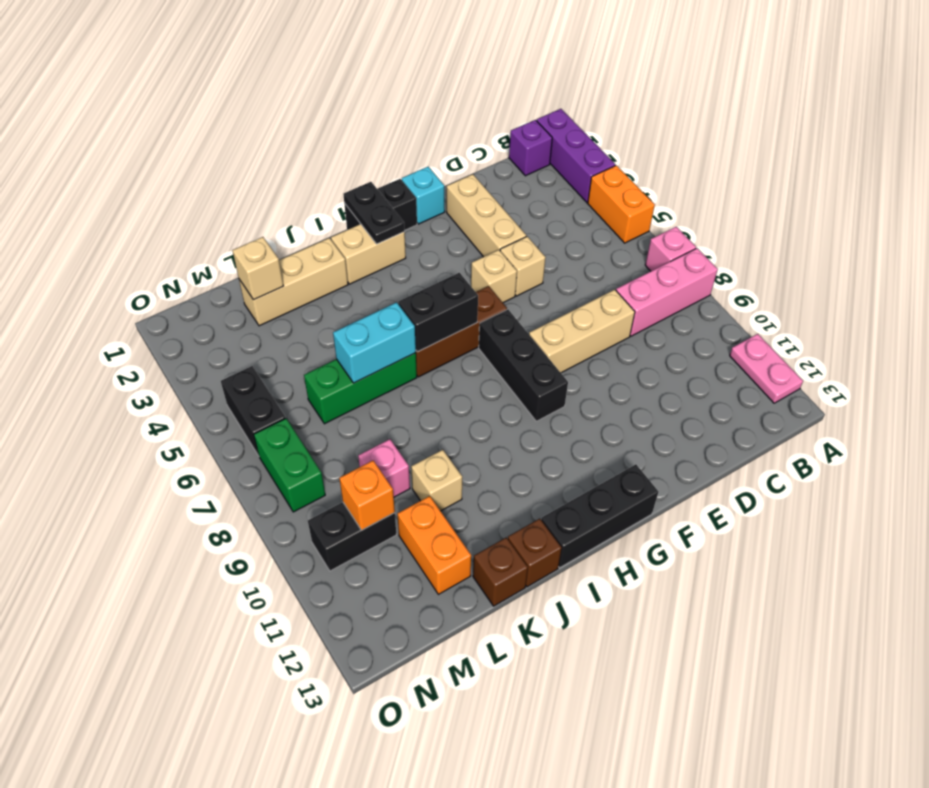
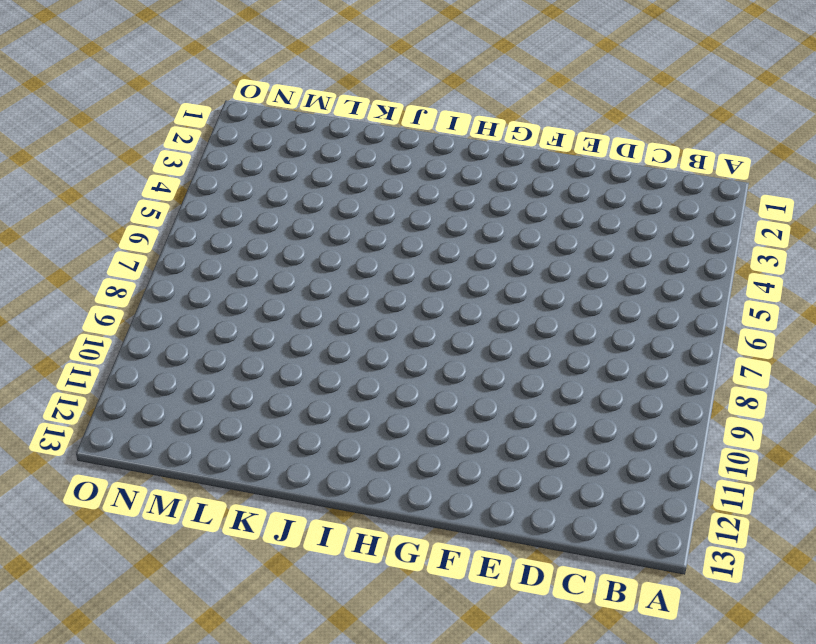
none -> purple brick A1:A3 level 1
none -> orange brick A4:A5 level 1
none -> pink brick A7 level 1
none -> pink brick A8:C8 level 1

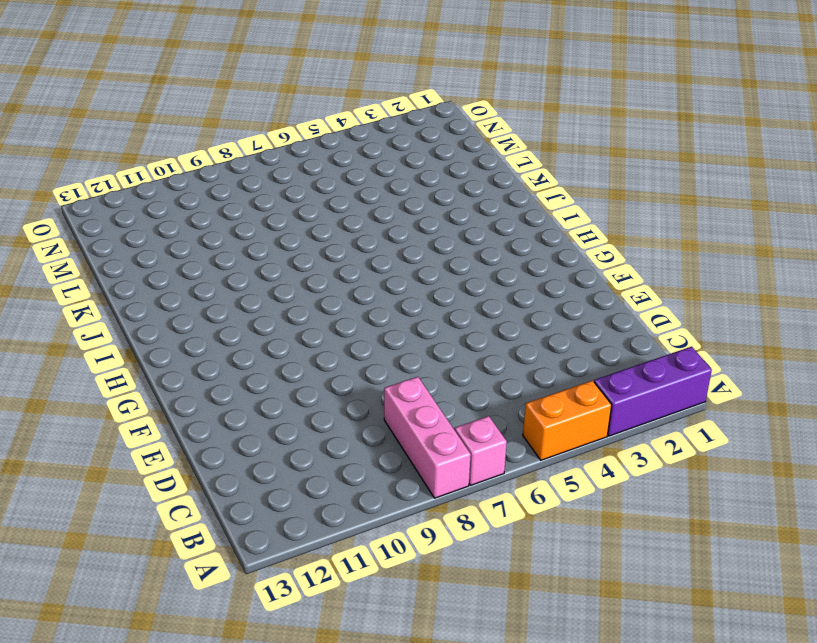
none -> pink plate A11:A12 level 1
none -> purple brick B1 level 1
none -> tan brick D8:F8 level 1
none -> tan brick E2:E4 level 1

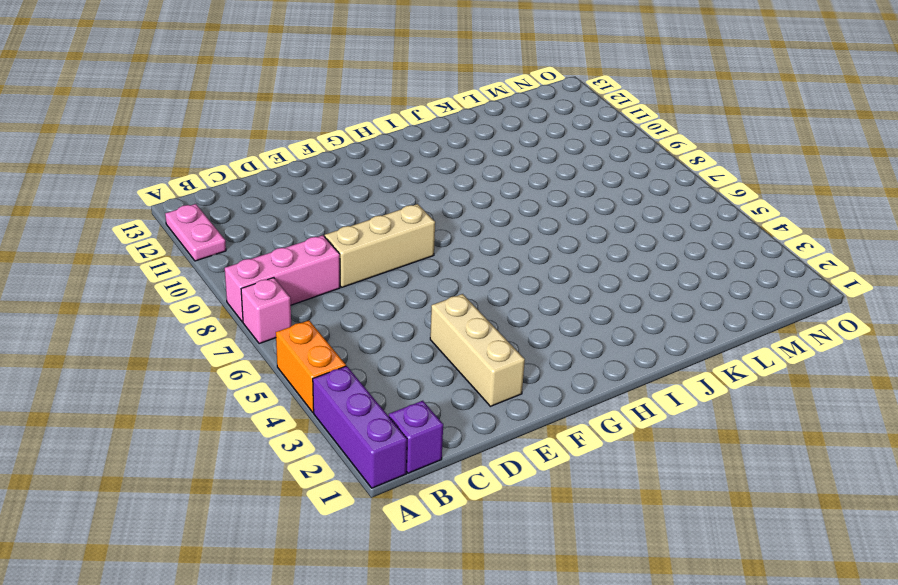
none -> tan brick E5 level 1
none -> cyan brick F1 level 1
none -> tan brick F5 level 1
none -> black brick G1:H1 level 1

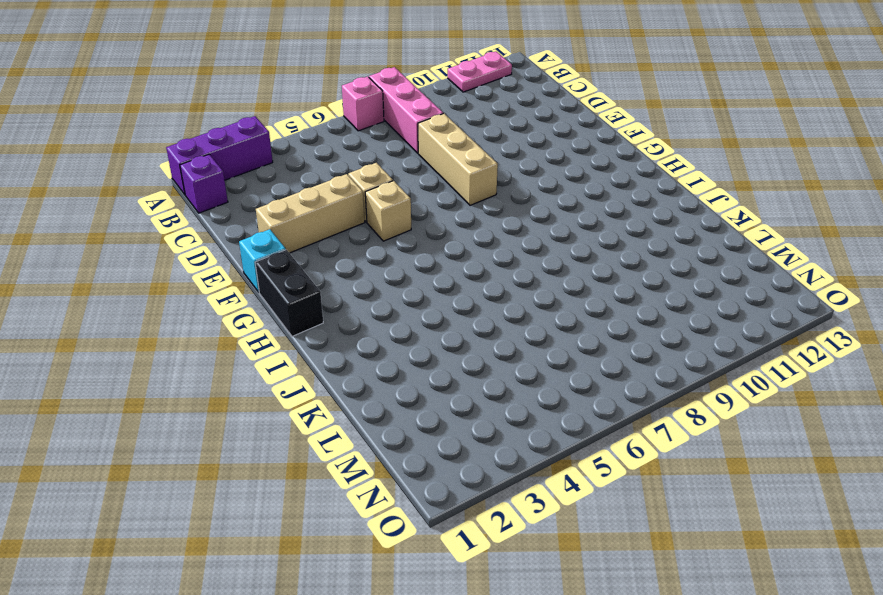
none -> orange brick A4:A5 level 1
none -> brown brick G6:I6 level 1
none -> black brick G7:G9 level 1
none -> black brick G13:I13 level 1

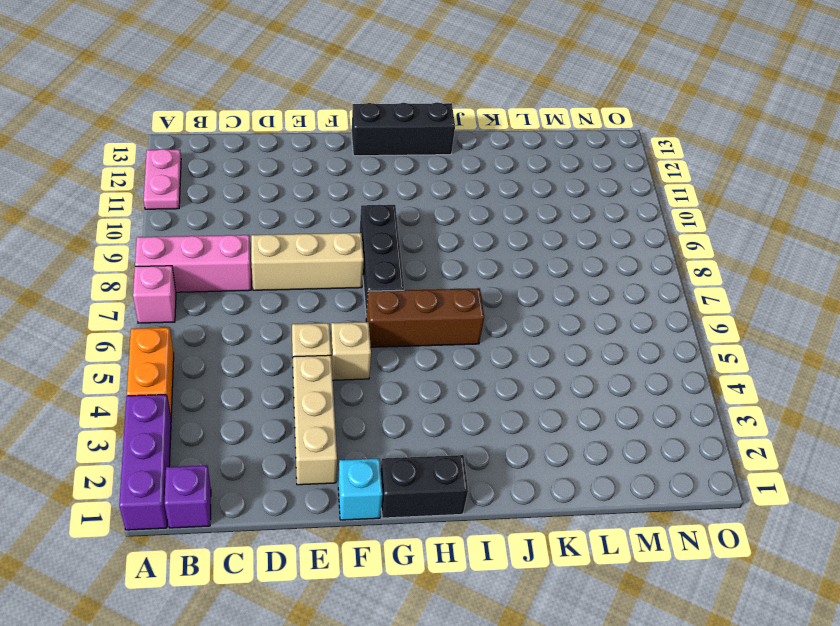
none -> tan brick H2:I2 level 1
none -> tan brick J2:L2 level 1
none -> green brick J6:L6 level 1
none -> brown brick J13 level 1

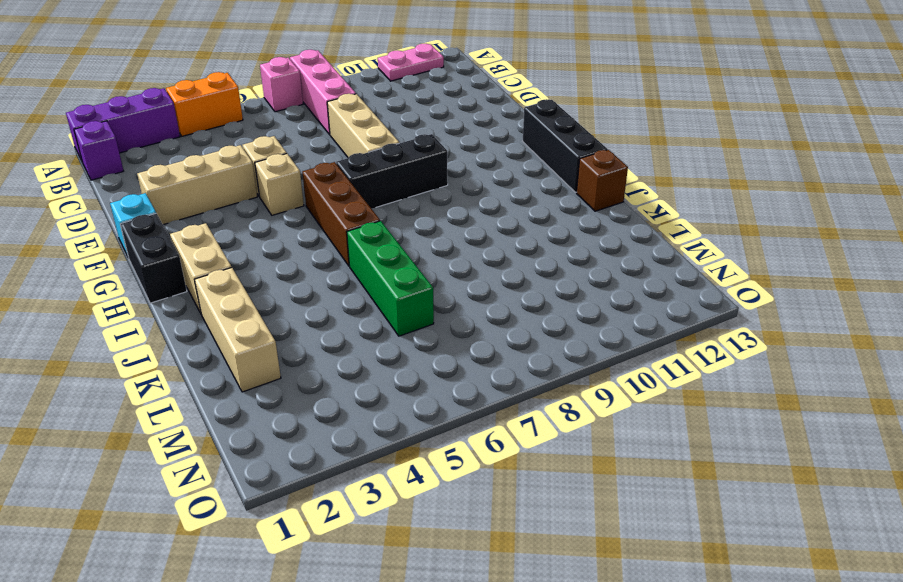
none -> tan brick K10 level 1
none -> brown brick K13 level 1
none -> pink brick L9 level 1
none -> orange brick L11:L12 level 1

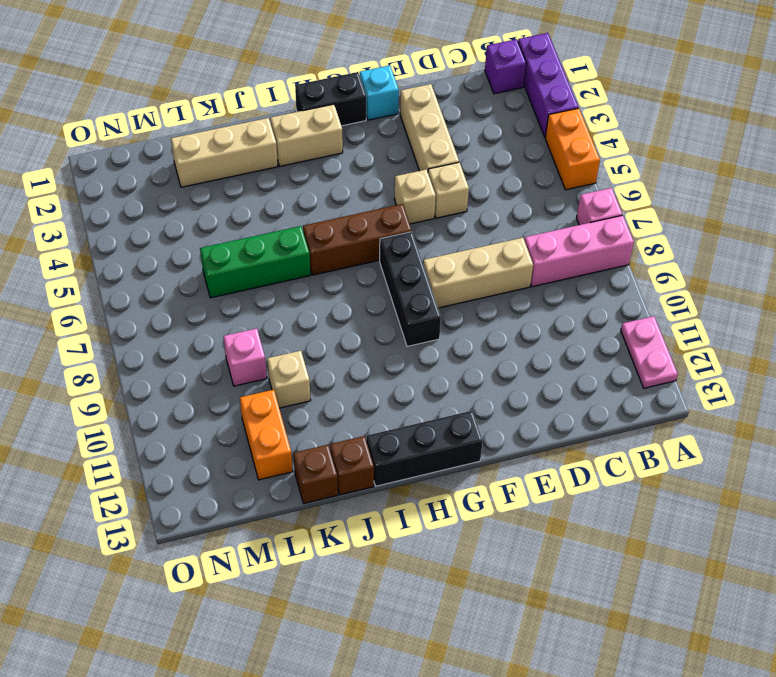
none -> black brick M10:N10 level 1
none -> black brick N5:N6 level 1
none -> green brick N7:N8 level 1
none -> black plate H1:H2 level 2

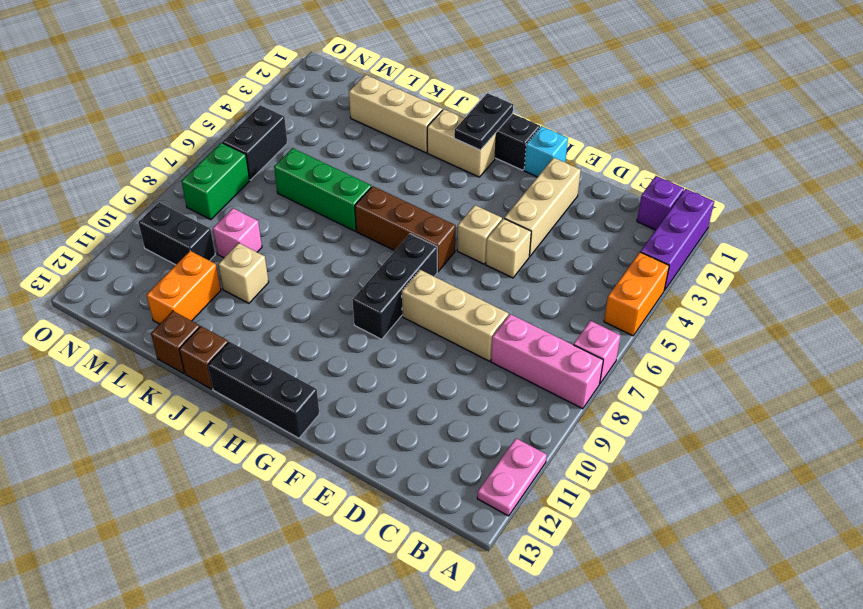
none -> black brick H6:I6 level 2
none -> cyan brick J6:K6 level 2
none -> tan brick L2 level 2
none -> orange brick M10 level 2

